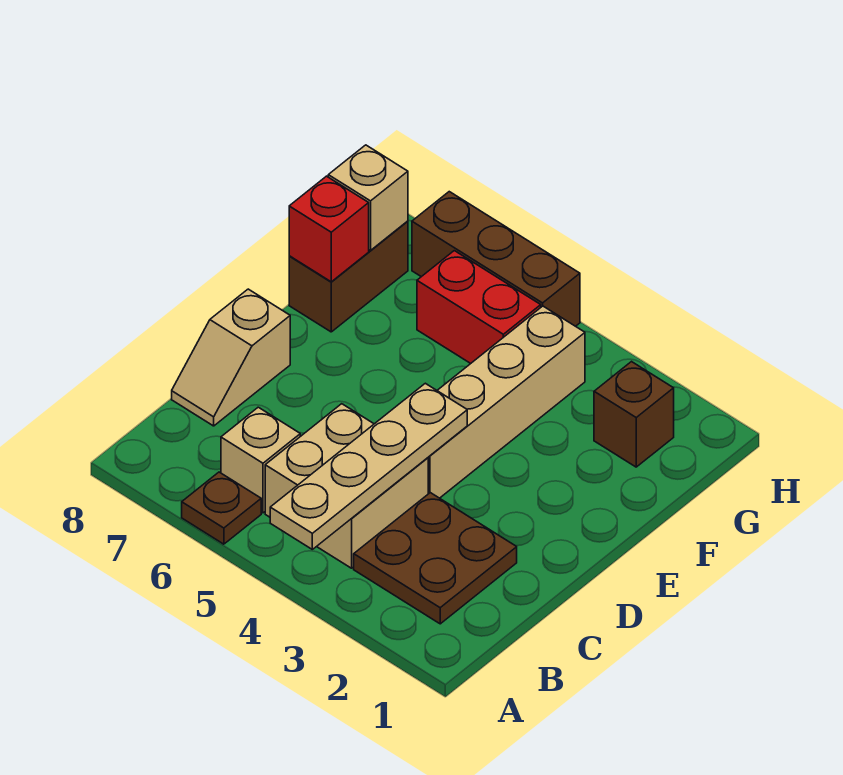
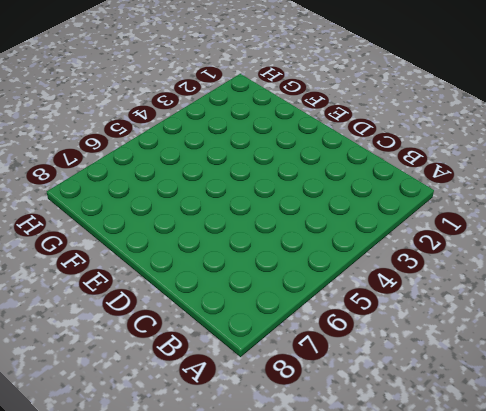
none -> brown plate A6 level 1
none -> brown plate B2:C3 level 1
none -> tan brick B4:C5 level 1

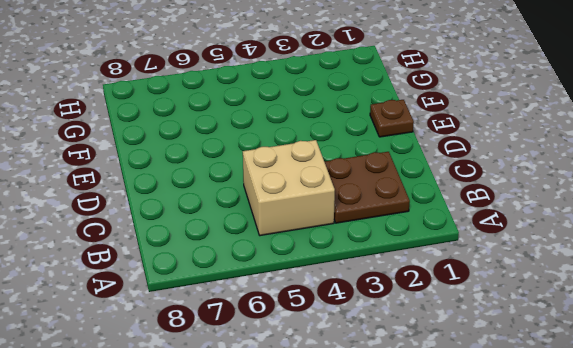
brown plate E1 level 1 -> brown plate A6 level 1
none -> tan brick B6 level 1
none -> tan slope C8:D8 level 1 top D
none -> tan brick D4:G4 level 1

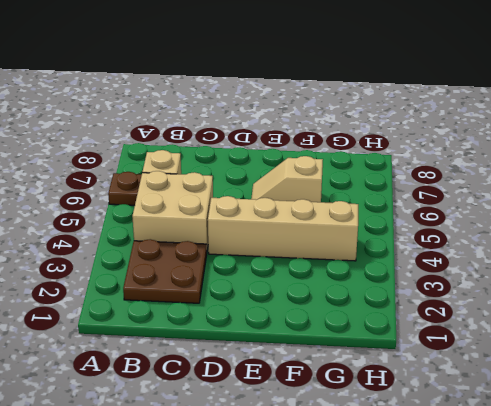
tan slope E6:F6 level 1 top F -> tan slope C8:D8 level 1 top D
none -> brown brick F8:G8 level 1
none -> brown brick G2 level 1
none -> red brick G5:G6 level 1

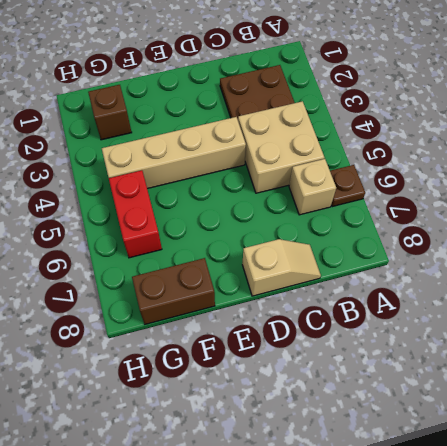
none -> brown brick H5:H7 level 1
none -> tan plate A4:D4 level 2
none -> red brick F8 level 2

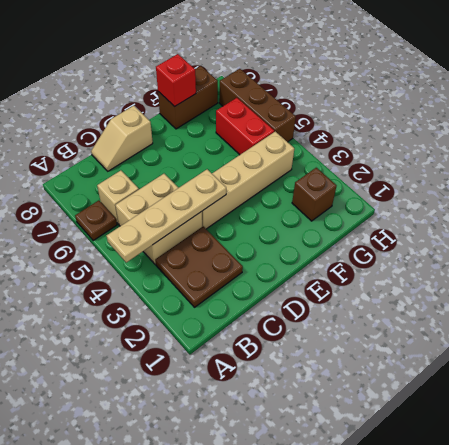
none -> tan brick G8 level 2

